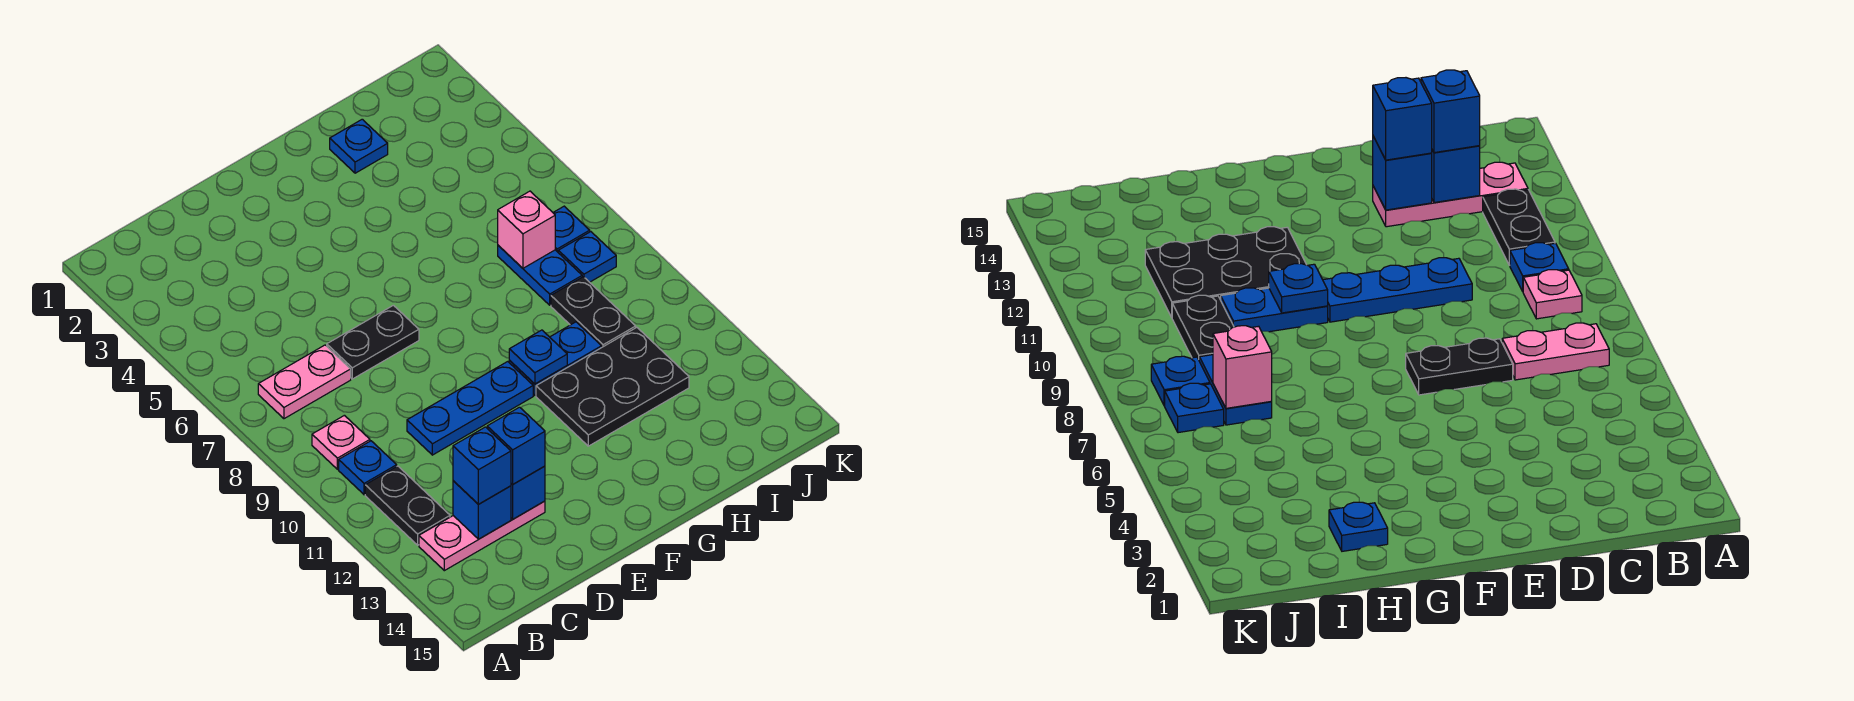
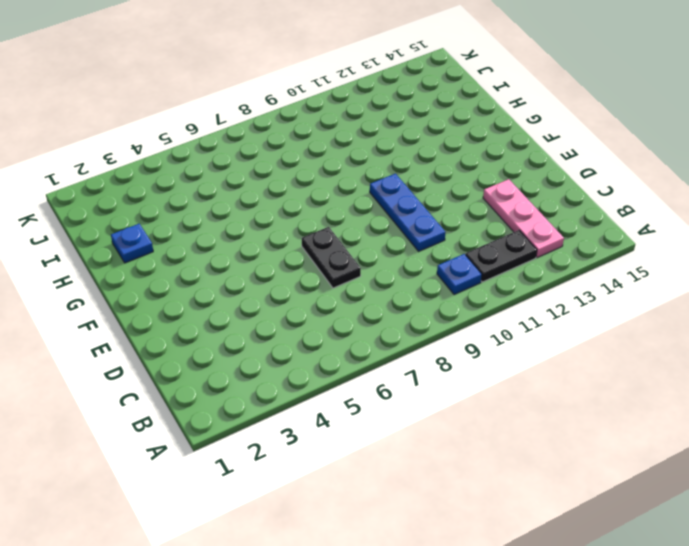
none -> pink plate B7:C7 level 1
none -> pink plate B9 level 1
none -> blue plate G10:H10 level 1

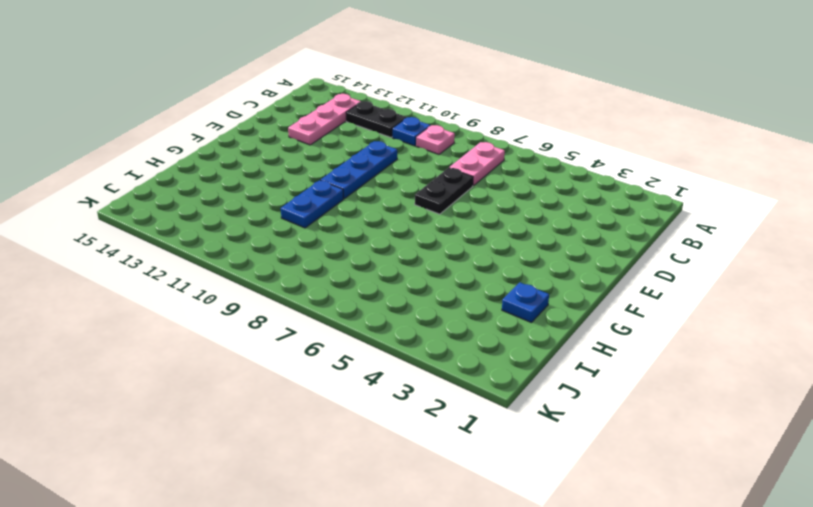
none -> black plate G11:I12 level 1
none -> blue plate I7:I8 level 1
none -> black plate I9:I10 level 1

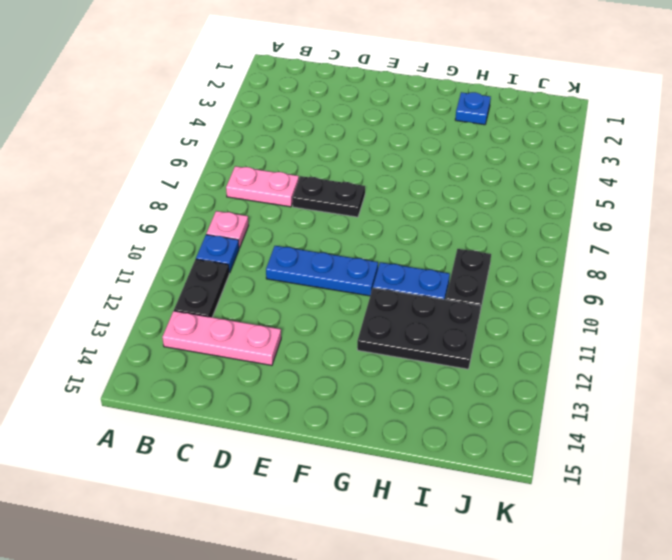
none -> blue plate I7:I8 level 1
none -> blue plate J7 level 1
none -> blue plate J8 level 1

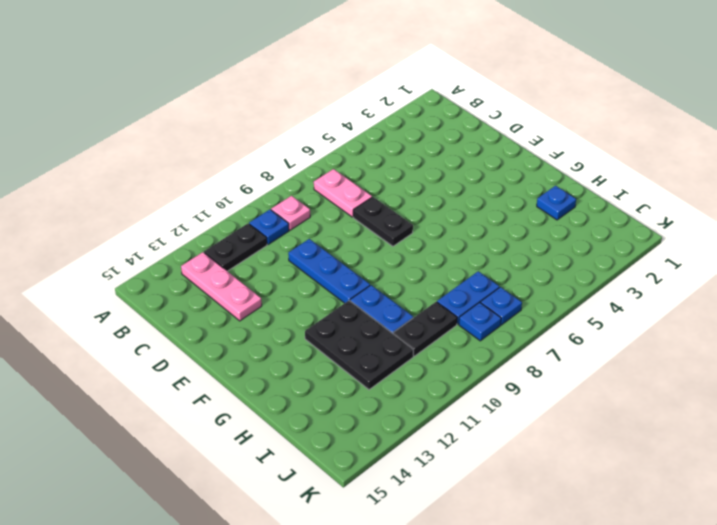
none -> blue brick C13 level 2
none -> blue brick D13 level 2
none -> blue plate G10 level 2

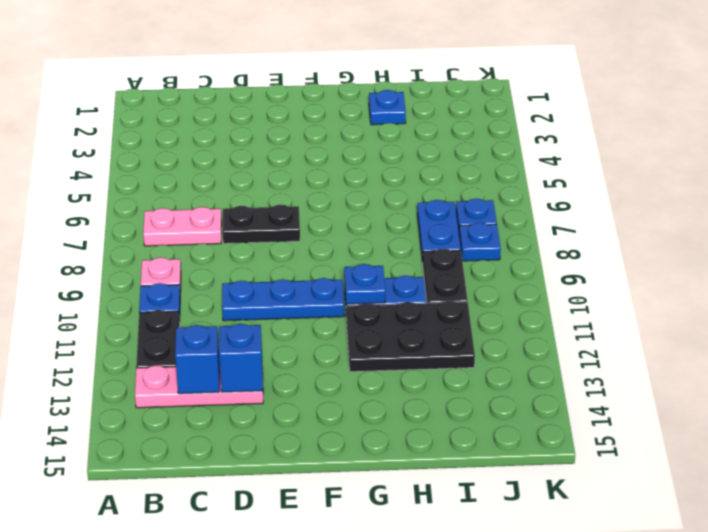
none -> pink brick I7 level 2
none -> blue brick C13 level 3
none -> blue brick D13 level 3

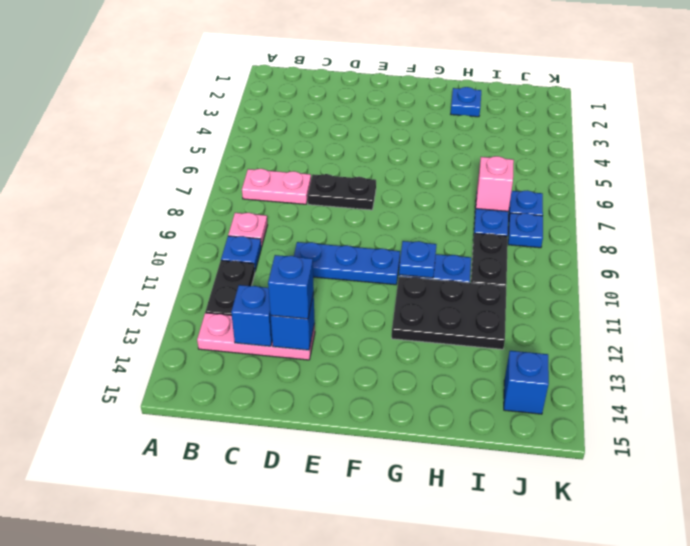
blue brick J14 level 1 -> blue brick C13 level 3

